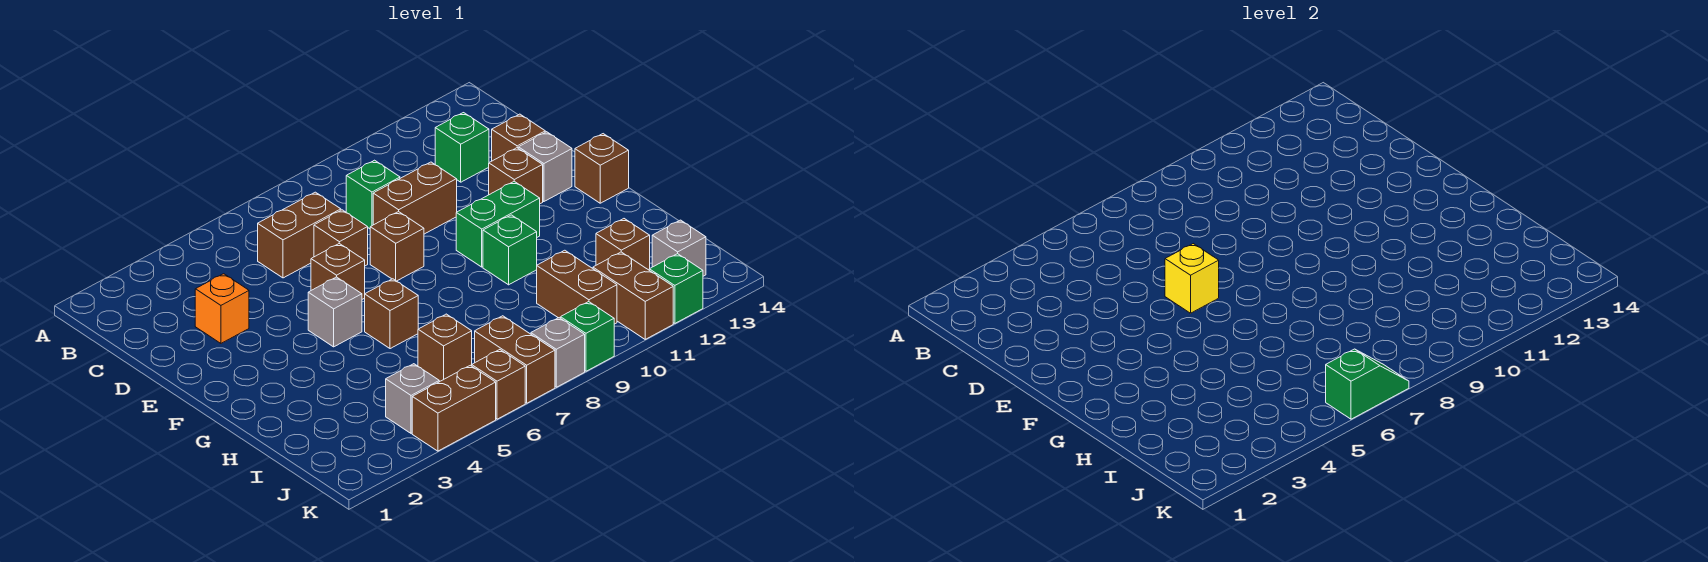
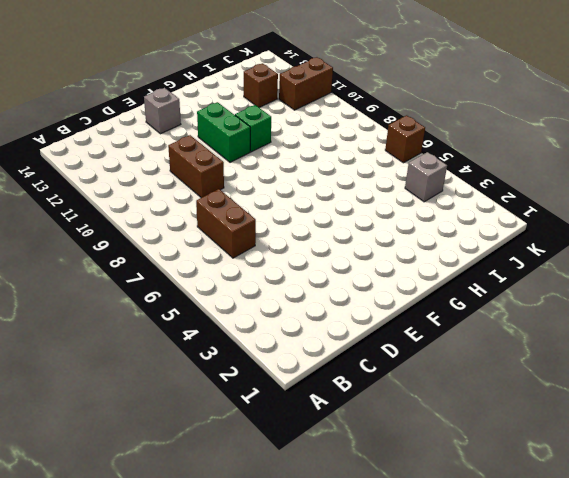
none -> green brick C9 level 1
none -> green brick C12 level 1
none -> orange brick D3 level 1
none -> brown brick D7 level 1

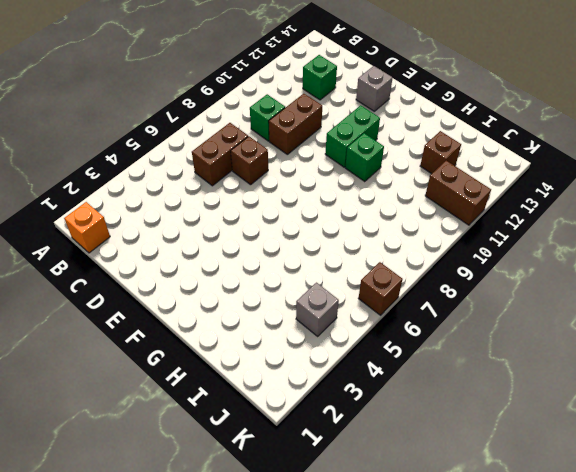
orange brick B1 level 1 -> orange brick D3 level 1
none -> brown brick D13 level 1
none -> brown brick E6 level 1
none -> brown brick E8 level 1
none -> brown brick E12 level 1

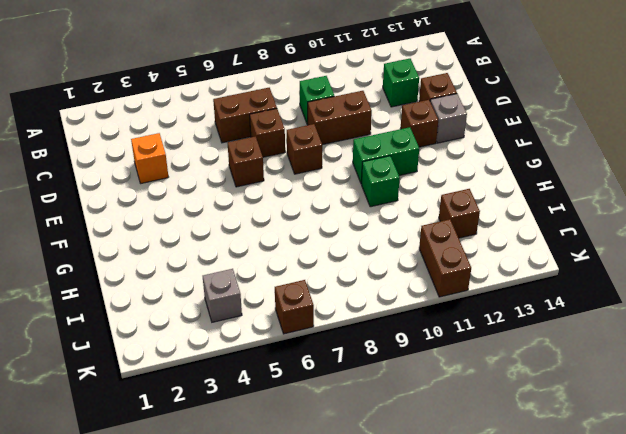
none -> grey brick F5 level 1
none -> brown brick F14 level 1
none -> brown brick G6 level 1
none -> brown brick I6 level 1

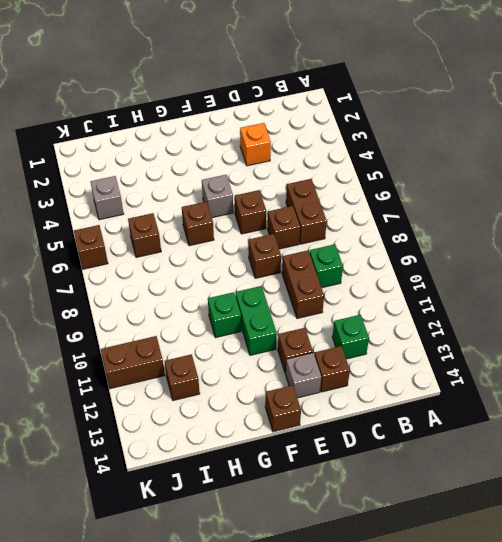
none -> brown brick I10:J10 level 1
none -> brown brick J7:K7 level 1
none -> grey brick J13 level 1
none -> brown brick K4:K5 level 1

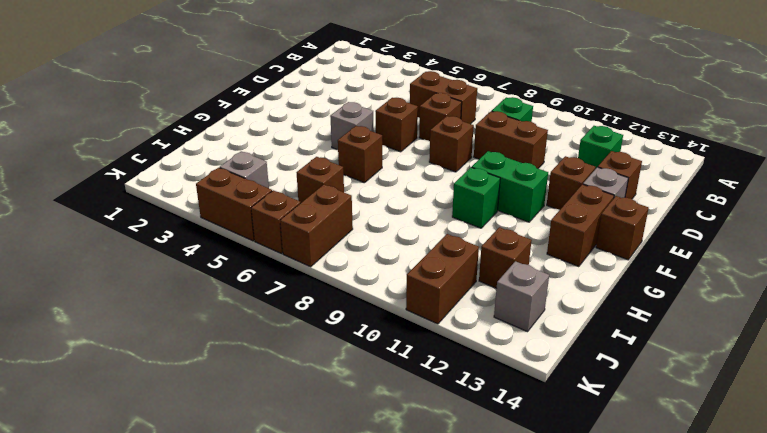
brown brick F13:G13 level 1 -> brown brick I10:J10 level 1
none -> orange brick D3 level 1
none -> grey brick K8 level 1
none -> green brick K9 level 1
none -> green brick K12 level 1

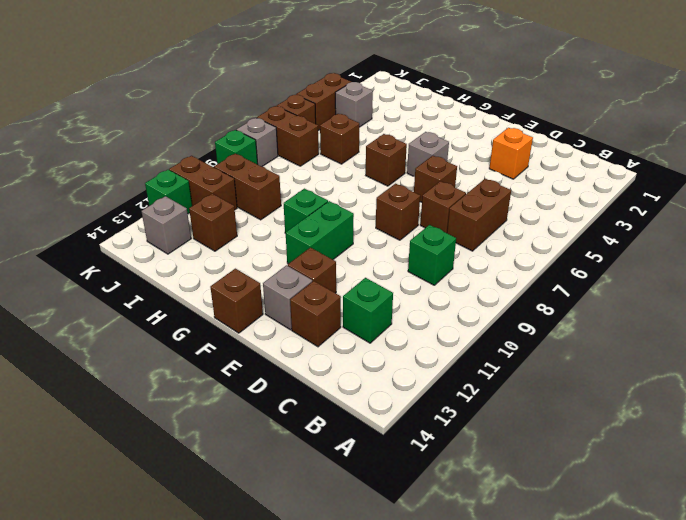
none -> brown brick D9:D10 level 1
none -> yellow brick E6 level 2
none -> green slope K6:K7 level 2 top 6

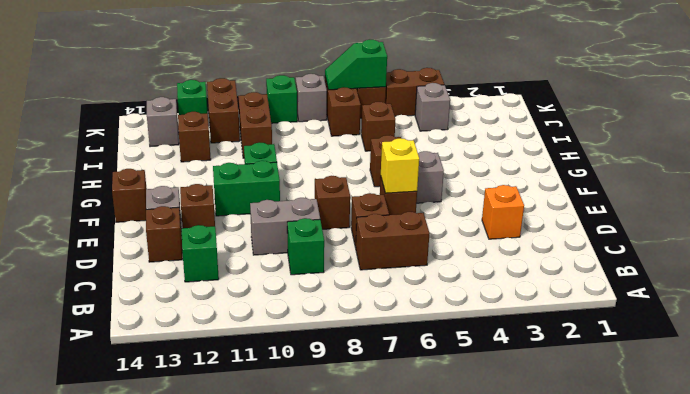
grey brick D9:D10 level 1 -> brown brick D9:D10 level 1

